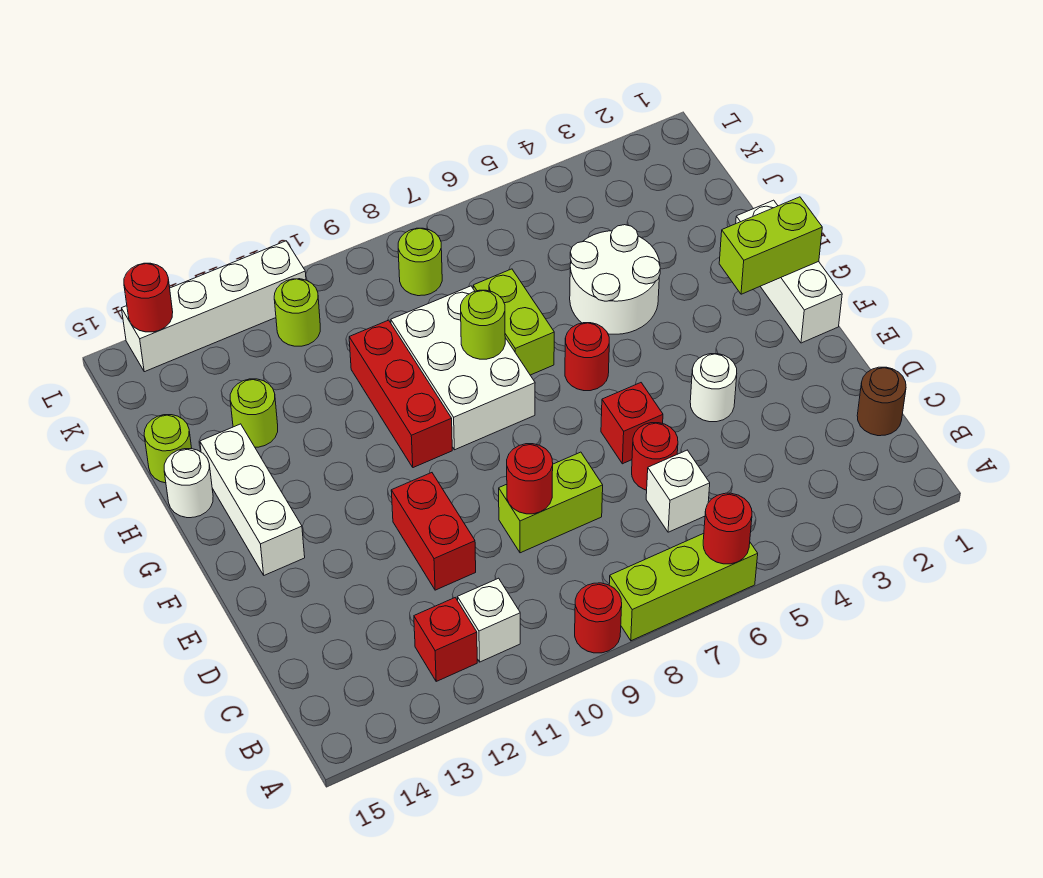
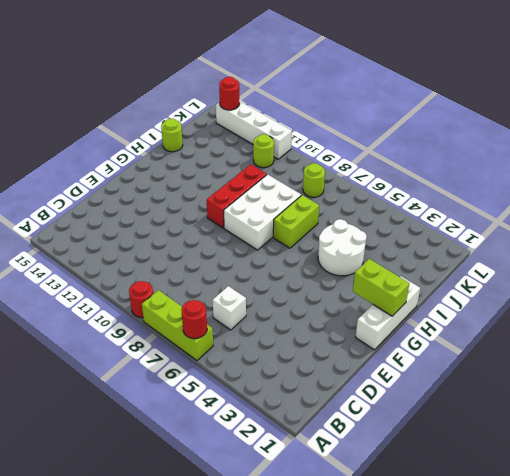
none -> white brick B11 level 1
none -> red brick B12 level 1
none -> brown round brick C1 level 1

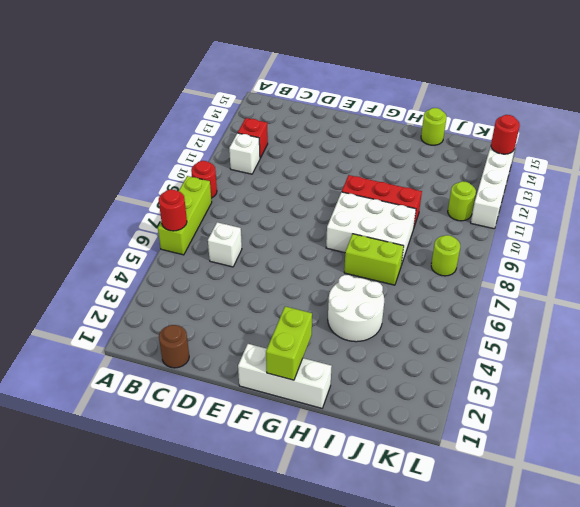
none -> red round brick D6 level 1
none -> lime brick D8:D9 level 1
none -> red brick D11:E11 level 1

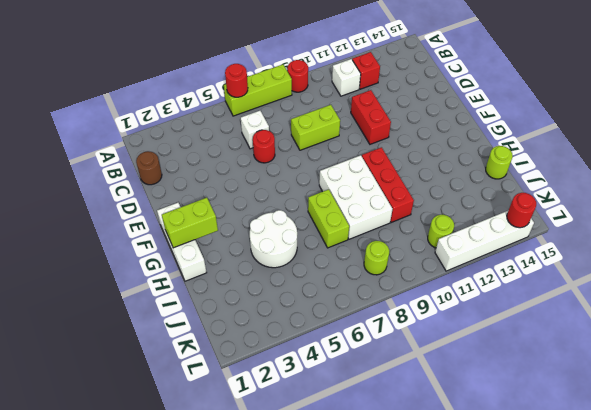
none -> white round brick E4 level 1
none -> red brick E6 level 1
none -> white brick F14:H14 level 1

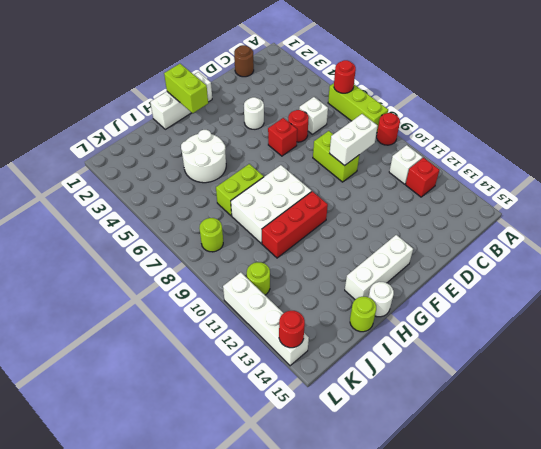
white brick C9:D9 level 2 -> red round brick D9 level 2
none -> red brick D11:E11 level 1
none -> red round brick G6 level 1
none -> lime round brick I13 level 1

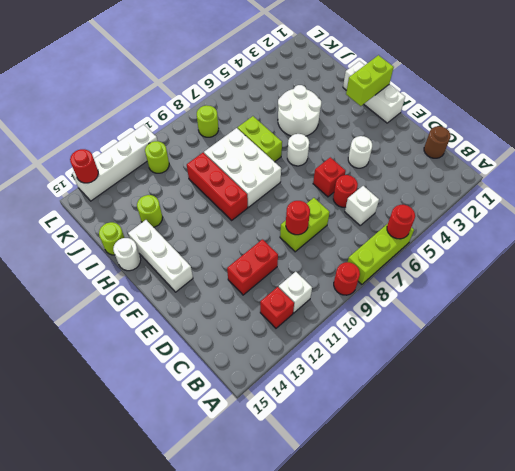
red brick D11:D12 level 1 -> red brick D11:E11 level 1
white round brick G6 level 1 -> red round brick G6 level 1
none -> lime round brick H8 level 2

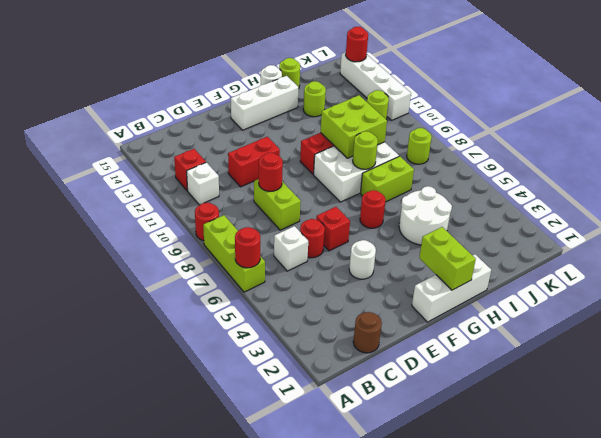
lime brick H9:I10 level 2 -> none

